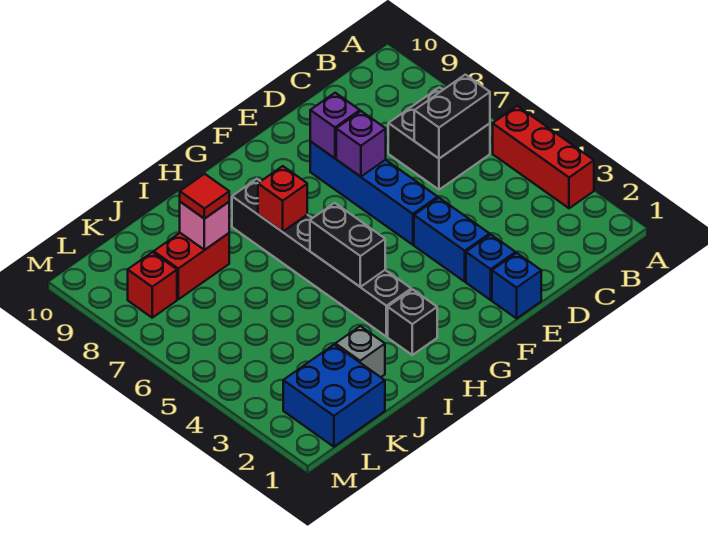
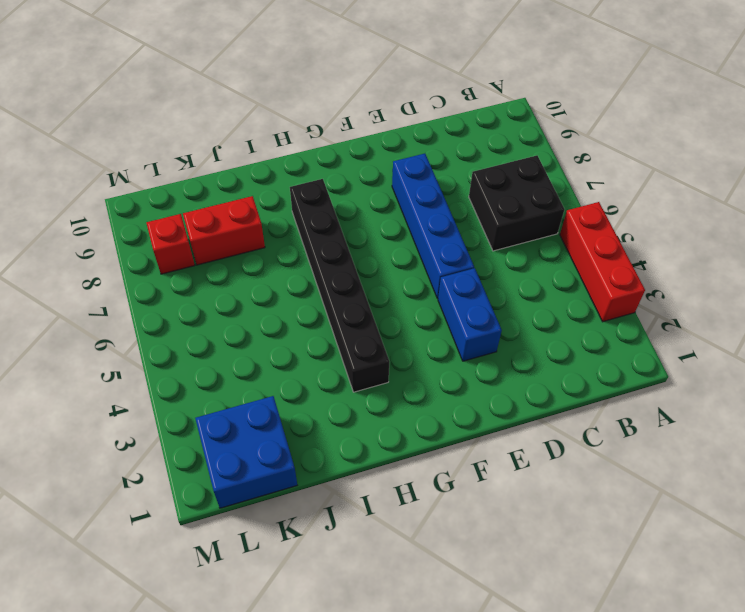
none -> blue brick E1 level 1
none -> blue brick E2 level 1
none -> black brick H2 level 1

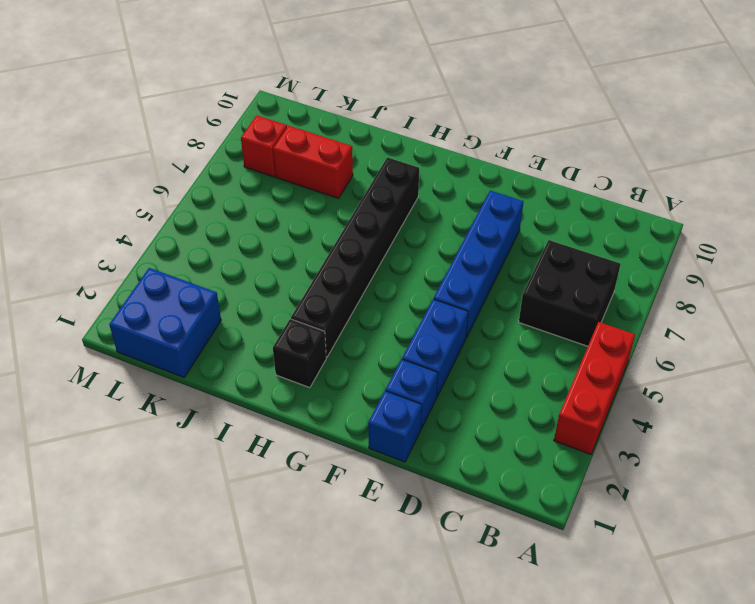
none -> grey brick J2 level 1
none -> black brick B6:C6 level 2
none -> purple brick E7 level 2

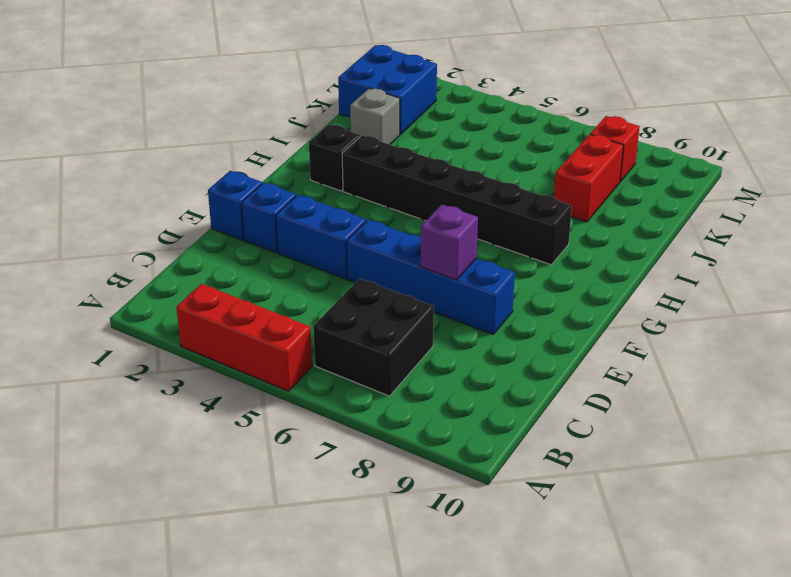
none -> black brick B6:C6 level 2
none -> purple brick E8 level 2
none -> black brick H4:H5 level 2

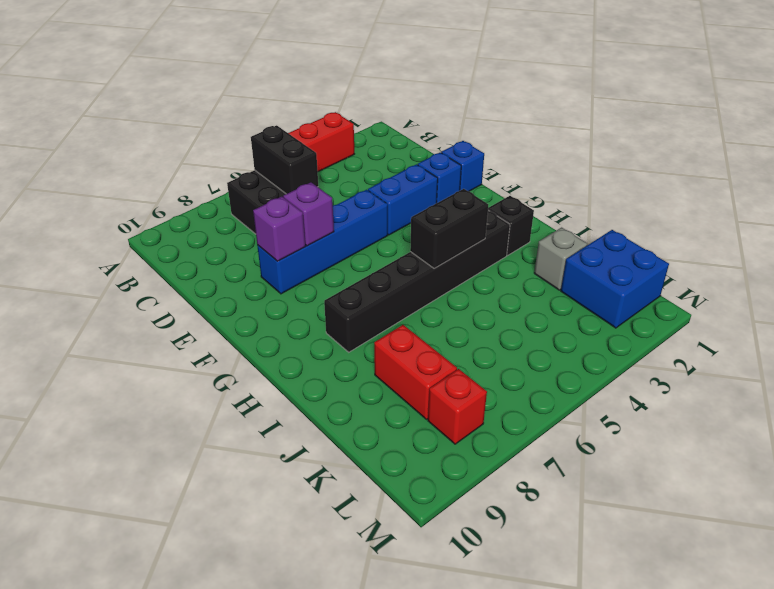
none -> red brick H7 level 2
none -> pink brick J8 level 2
none -> red tile J8 level 3

